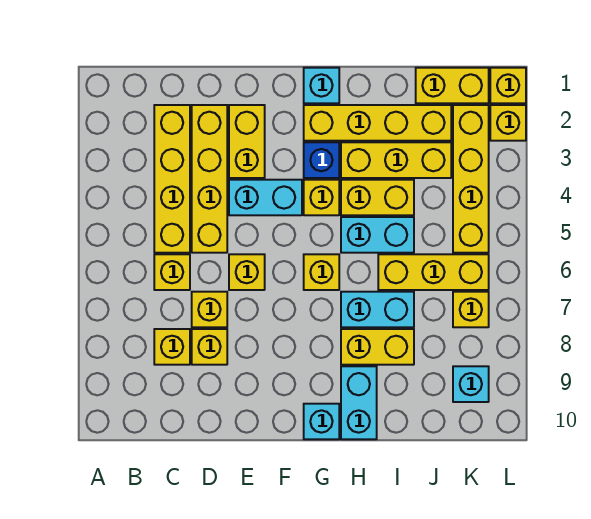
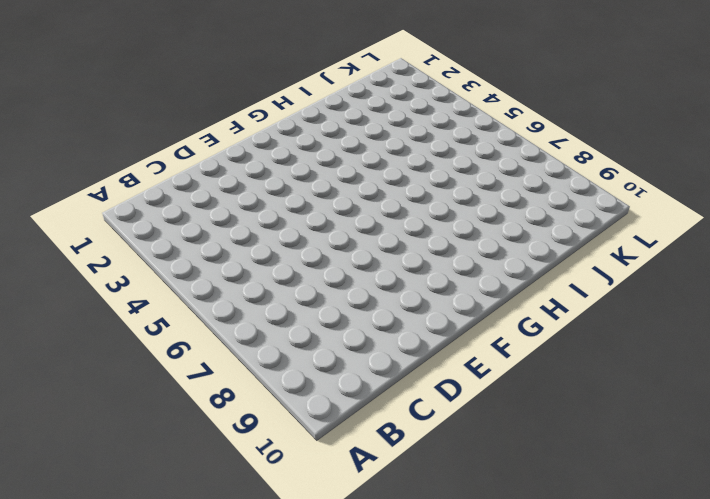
none -> yellow brick C2:C5 level 1
none -> yellow brick C6 level 1
none -> yellow brick C8 level 1

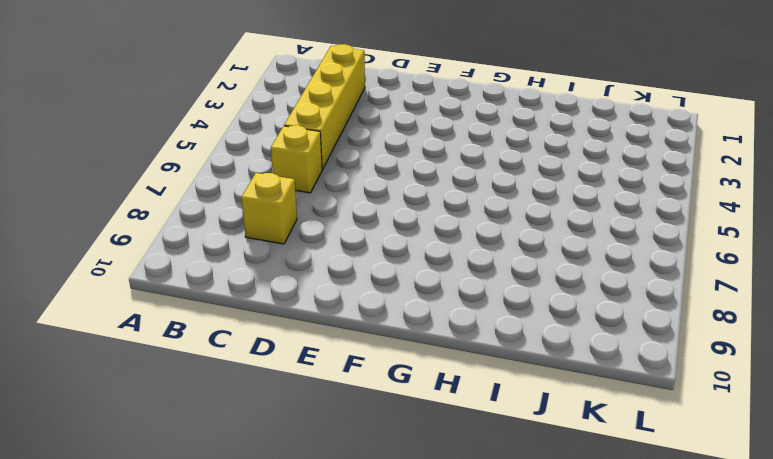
none -> yellow brick D2:D5 level 1
none -> yellow brick D7 level 1
none -> yellow brick D8 level 1

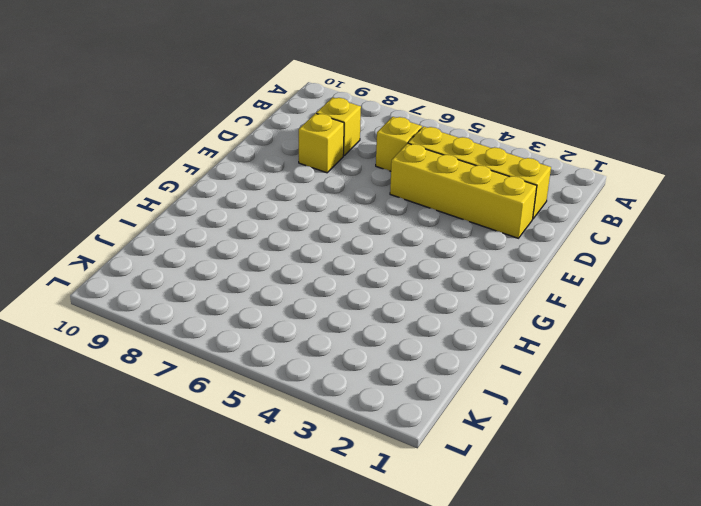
none -> yellow brick D7 level 1
none -> yellow brick E2:E3 level 1
none -> cyan brick E4:F4 level 1

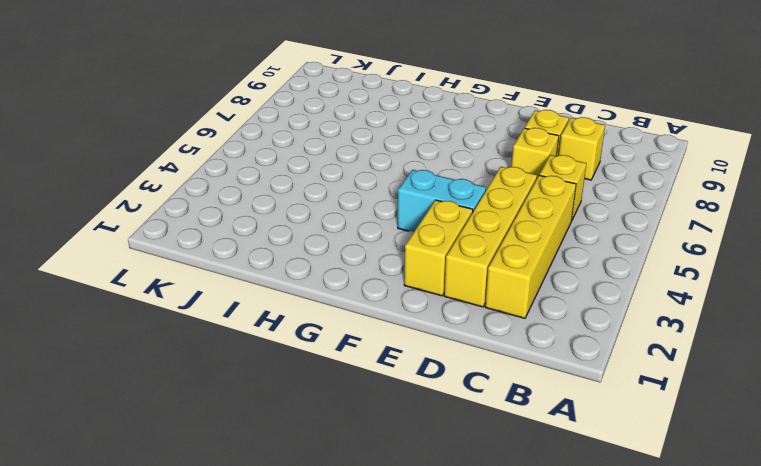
none -> yellow brick E6 level 1
none -> cyan brick G1 level 1
none -> yellow brick G2:J2 level 1

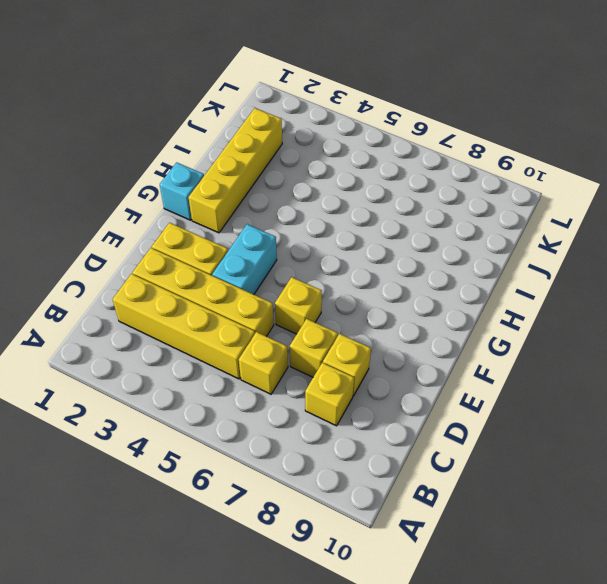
none -> blue brick G3 level 1
none -> yellow brick G4 level 1
none -> yellow brick G6 level 1

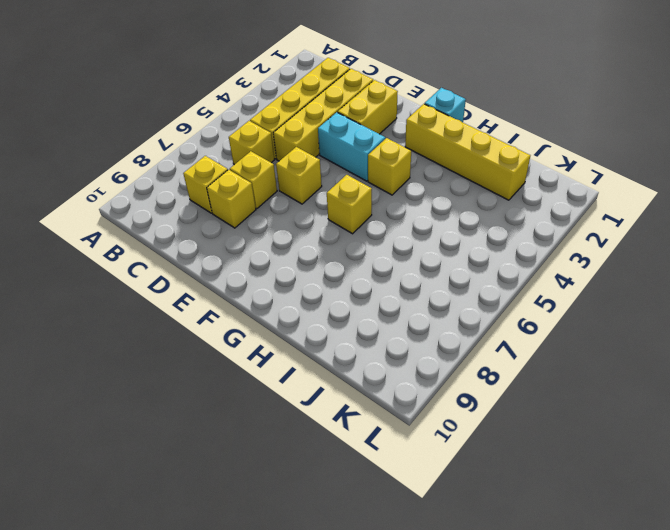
none -> blue brick G3 level 1
none -> cyan brick G10 level 1
none -> yellow brick H3:J3 level 1

